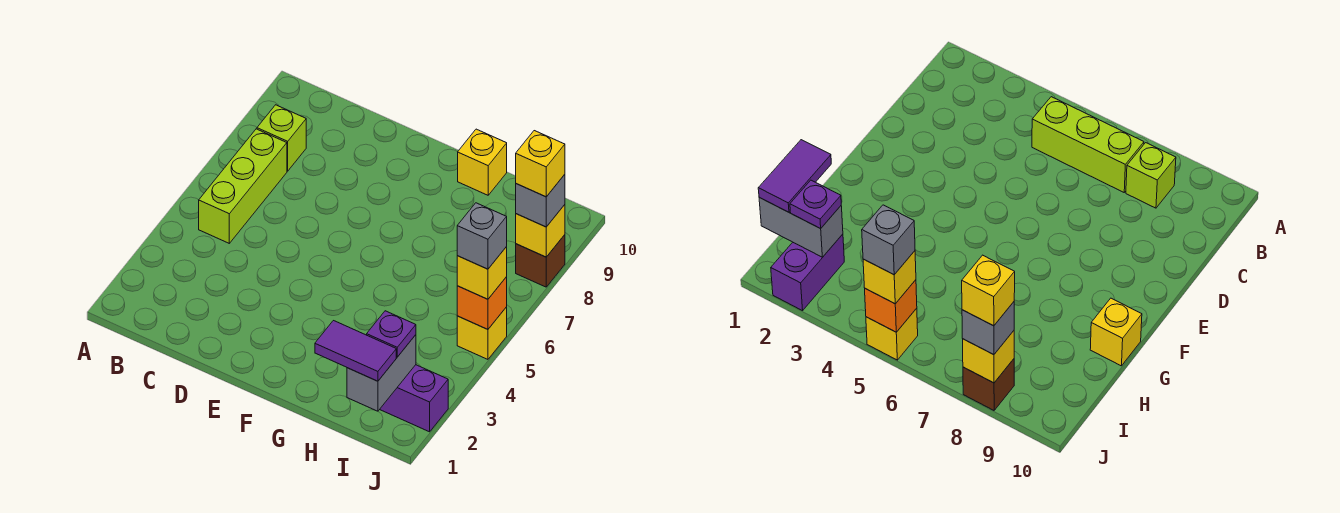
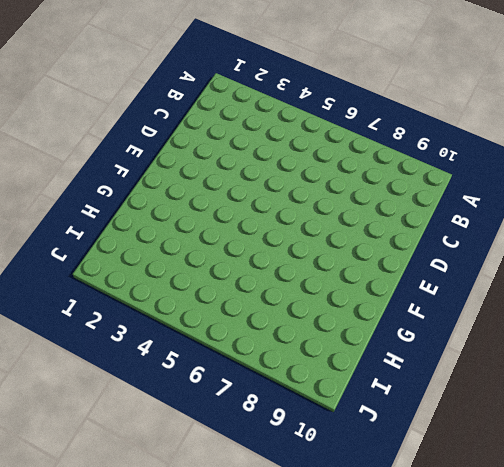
none -> lime brick B5:B7 level 1
none -> lime brick B8 level 1
none -> yellow brick G10 level 1

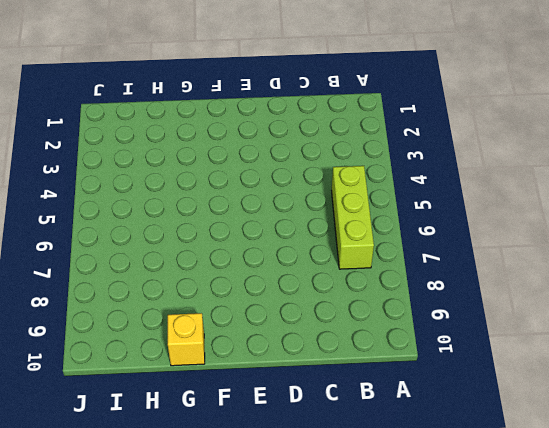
none -> lime brick B8 level 1
none -> purple brick I2:J2 level 1
none -> yellow brick J5 level 1

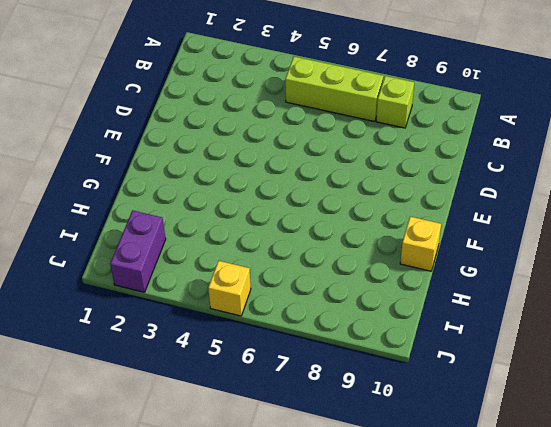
none -> brown brick J8 level 1
none -> grey brick I1:I2 level 2
none -> orange brick J5 level 2

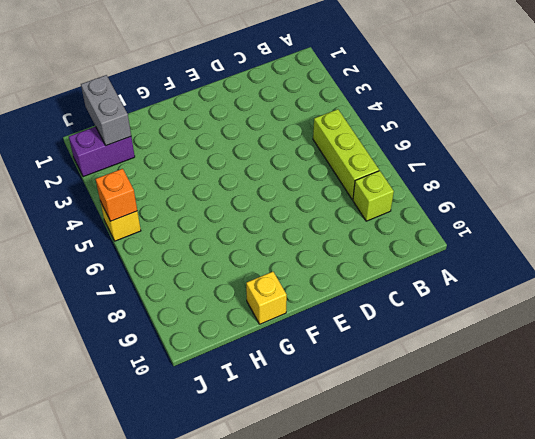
none -> brown brick J8 level 1
none -> yellow brick J8 level 2
none -> purple tile H1:I1 level 3

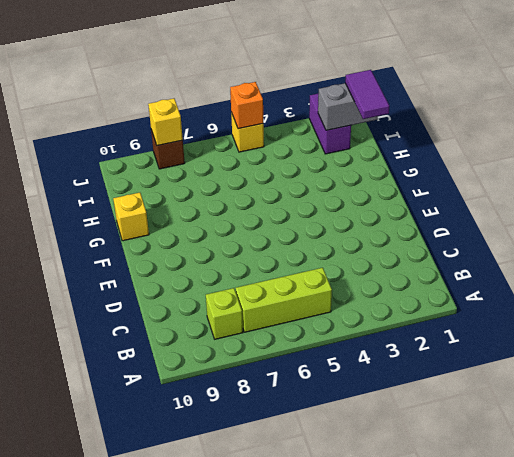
none -> purple plate I2 level 3
none -> yellow brick J5 level 3
none -> grey brick J8 level 3

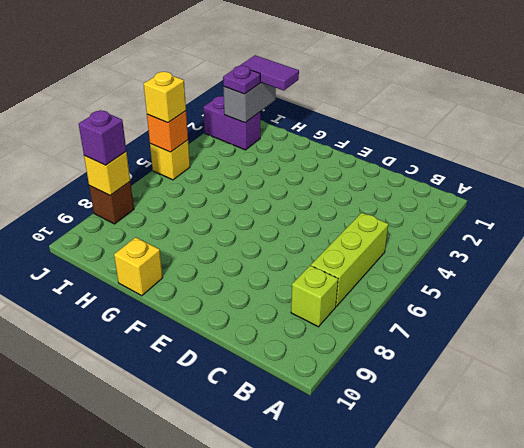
purple brick J8 level 3 -> grey brick J8 level 3
none -> grey brick J5 level 4
none -> yellow brick J8 level 4

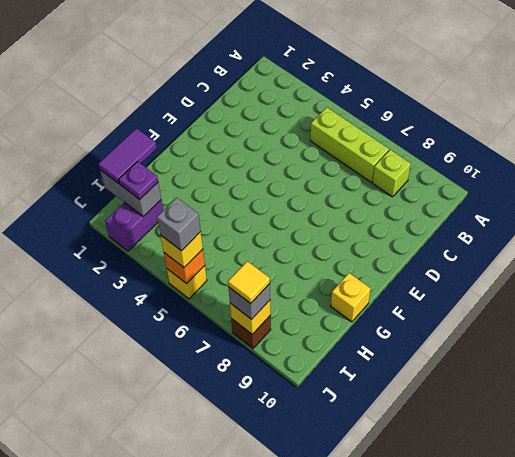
yellow tile J8 level 4 -> yellow brick J8 level 4

